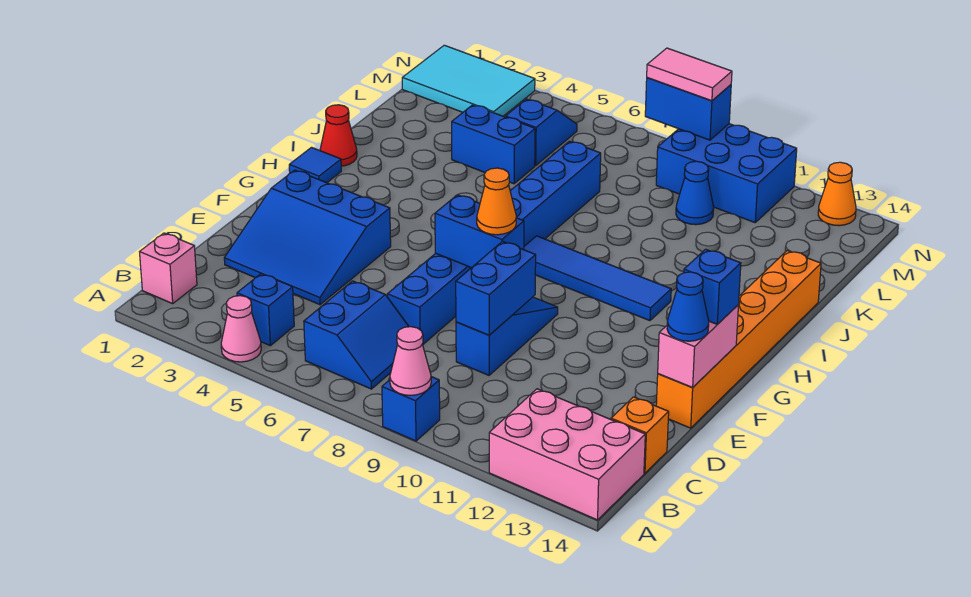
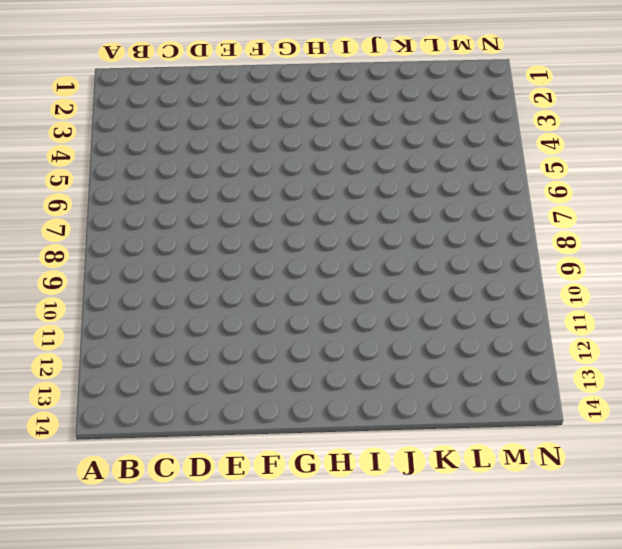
none -> pink cone A4 level 1
none -> blue brick A9 level 1
none -> pink brick A12:B14 level 1

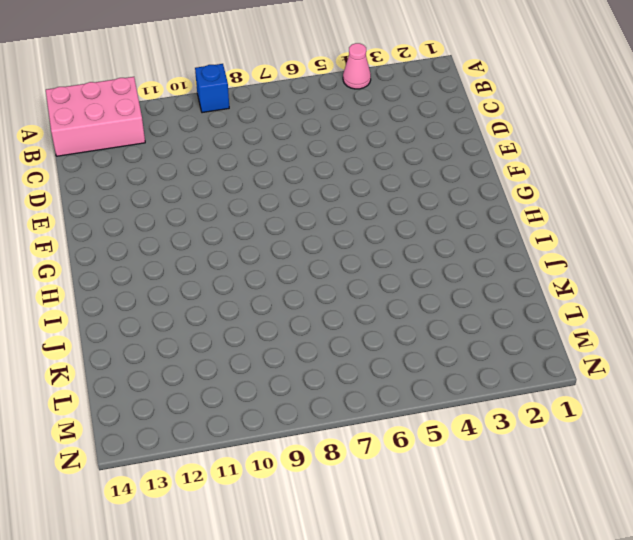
none -> pink brick B1 level 1
none -> blue brick B4 level 1
none -> blue slope B6:C7 level 1 top 6

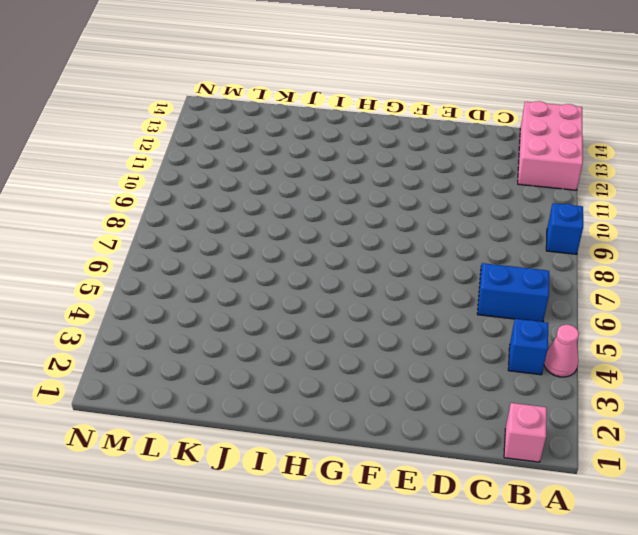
none -> orange brick C14 level 1
none -> blue slope D2:F4 level 1 top F
none -> blue brick D7:K7 level 1

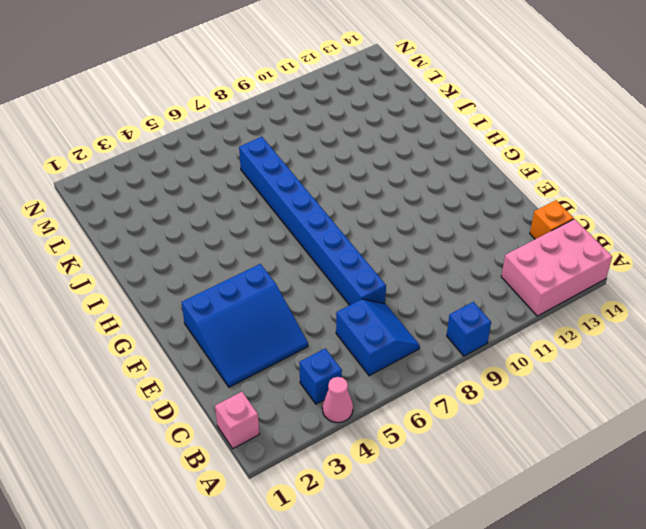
none -> blue slope D9:F9 level 1 top D
none -> orange brick E14:J14 level 1
none -> blue tile H1 level 1

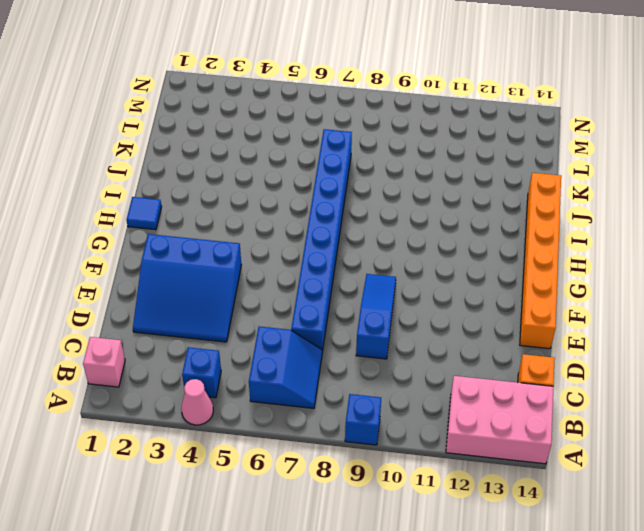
none -> blue tile H8:H11 level 1
none -> red cone I1 level 1
none -> blue brick K4:K5 level 1

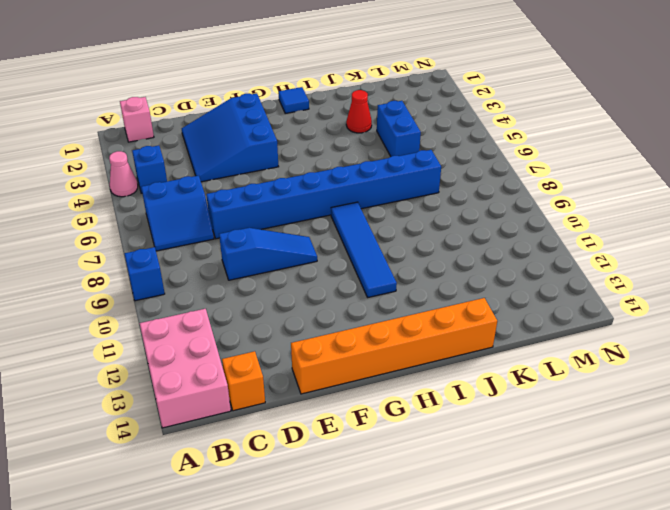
red cone J3 level 1 -> red cone I1 level 1
none -> blue slope L5:M5 level 1 top L
none -> blue cone L10 level 1
none -> cyan tile M1:N3 level 1

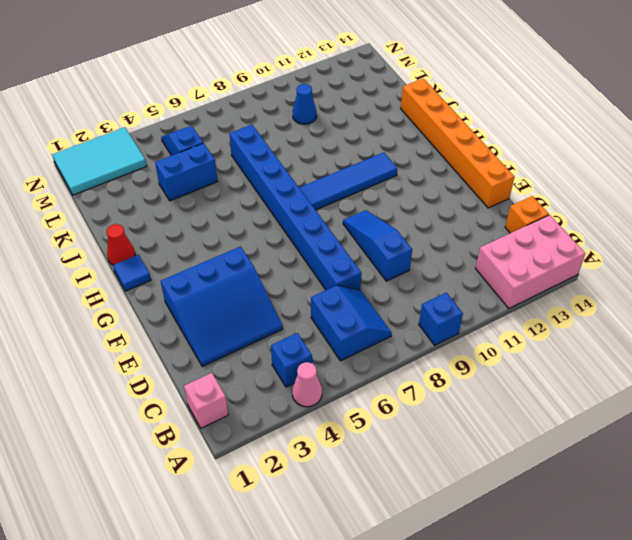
none -> blue brick M9:N11 level 1
none -> orange cone N13 level 1
none -> pink cone A9 level 2

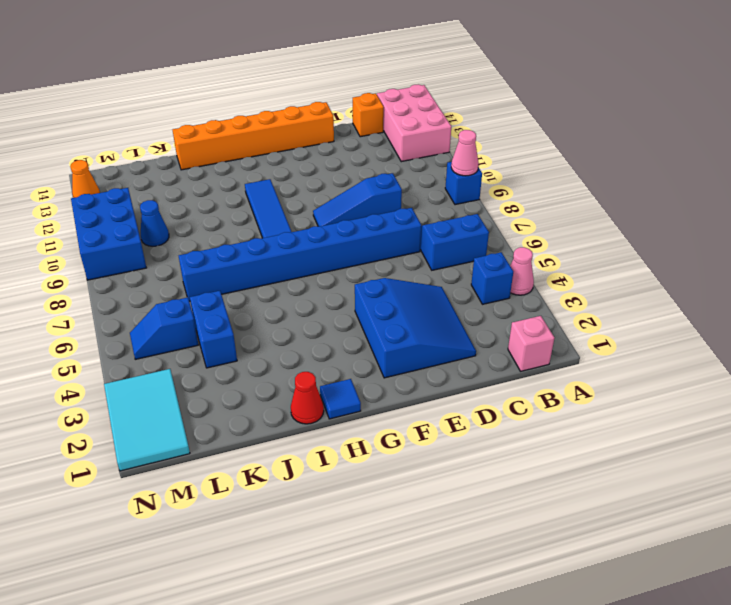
none -> blue brick D9:E9 level 2
none -> pink brick E14:F14 level 2
none -> blue brick F7:F8 level 2

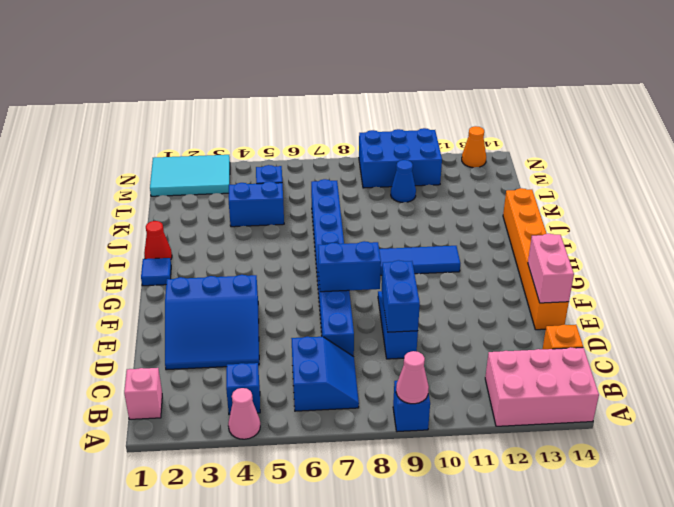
none -> blue brick N8:N9 level 2
none -> blue cone E14 level 3
none -> orange cone F8 level 3

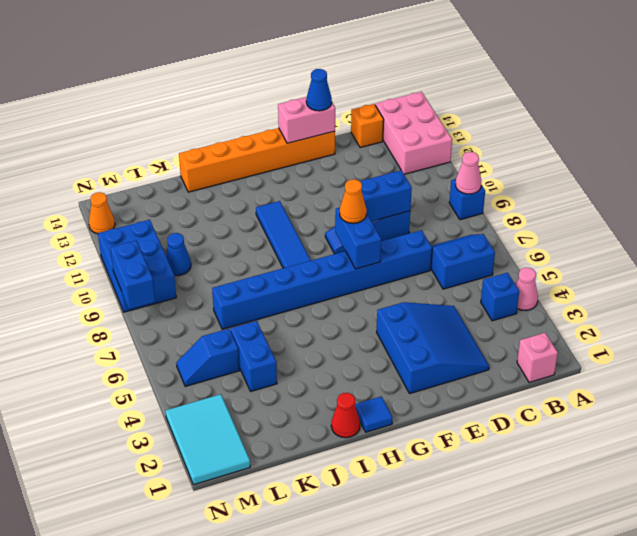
none -> blue brick F14 level 3
none -> pink tile N8:N9 level 3

